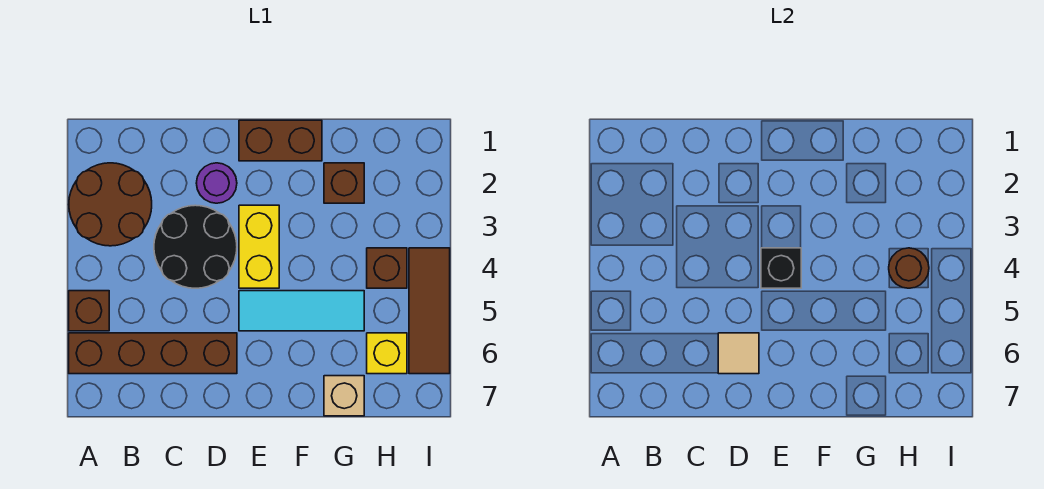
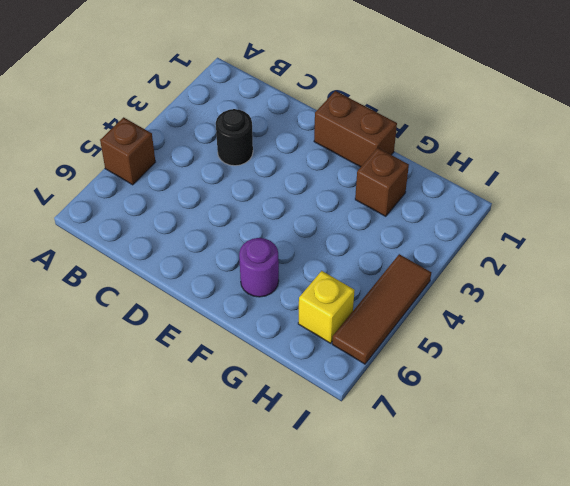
black round brick C3 level 1 -> black round brick C3:D4 level 1
purple round brick F6 level 1 -> purple round brick D2 level 1
none -> brown round brick A2:B3 level 1
none -> brown brick A6:D6 level 1
none -> yellow brick E3:E4 level 1

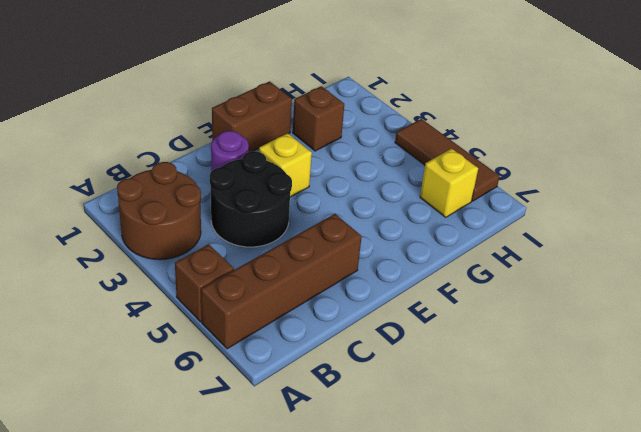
yellow brick E3 level 1 -> yellow brick E3:E4 level 1
none -> cyan tile E5:G5 level 1
none -> tan brick G7 level 1
none -> brown brick H4 level 1

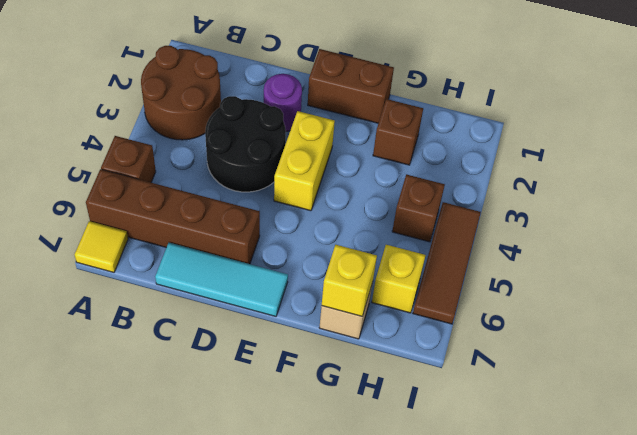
yellow tile A7 level 1 -> none
cyan tile C7:E7 level 1 -> cyan tile E5:G5 level 1
yellow brick G7 level 2 -> none
none -> tan tile D6 level 2
none -> black brick E4 level 2
none -> brown round brick H4 level 2

